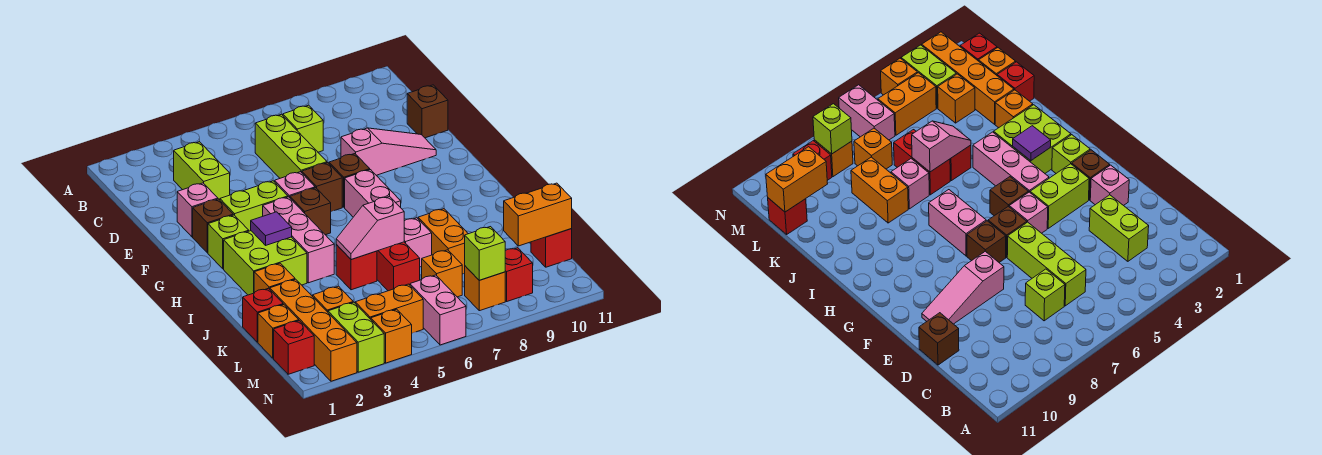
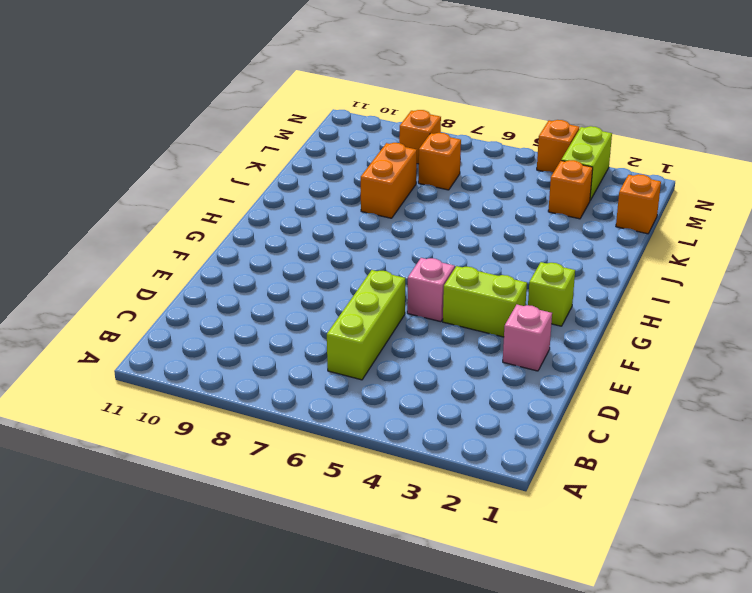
none -> lime brick C3:D3 level 1
none -> lime brick C7 level 1
none -> brown brick D11 level 1
none -> pink slope E8:E10 level 1 top 8

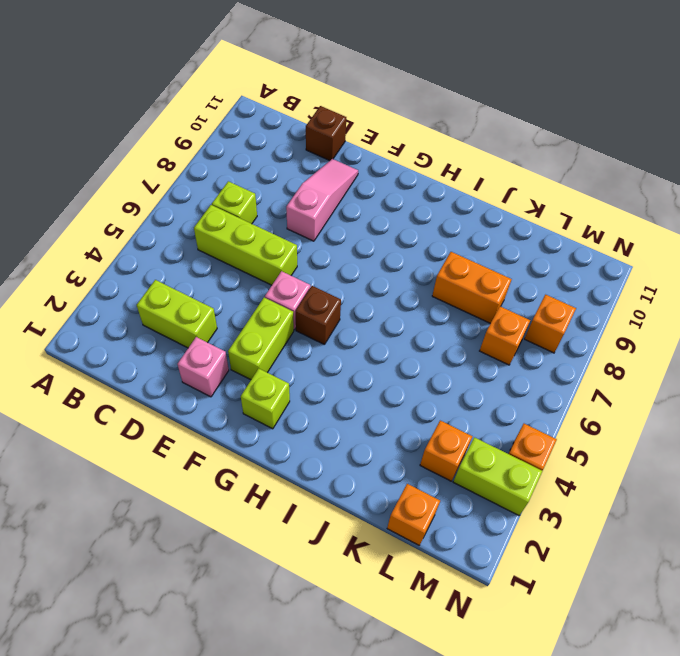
none -> brown brick F2 level 1
none -> brown brick F6 level 1
none -> brown brick F7 level 1
none -> pink brick G4:I4 level 1

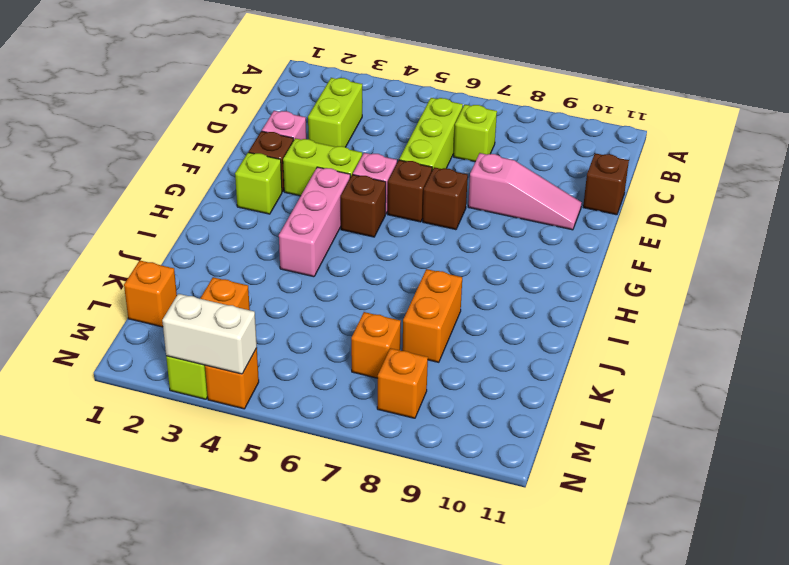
white brick N3:N4 level 2 -> none
none -> pink brick G7:H7 level 1
none -> lime brick H2:I3 level 1
none -> orange brick J2 level 1
none -> red brick J5 level 1

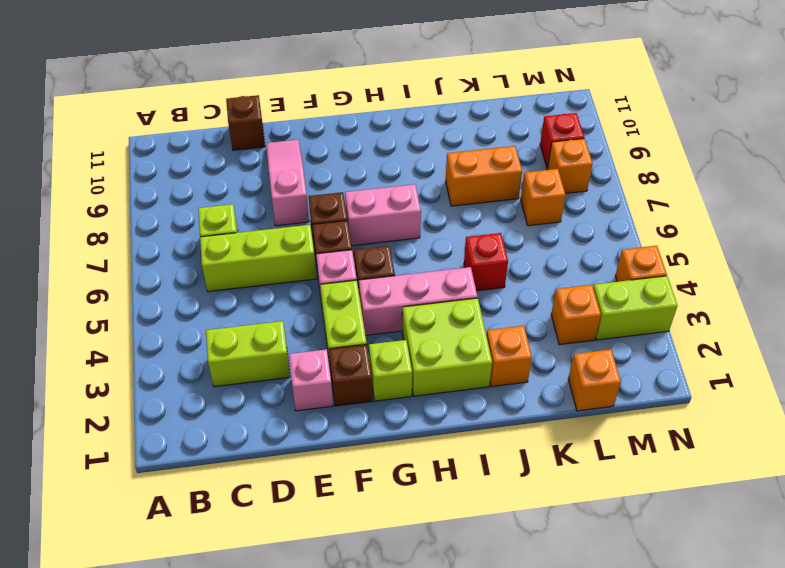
none -> red brick J6:K6 level 1
none -> pink brick J7 level 1
none -> red brick K1 level 1
none -> orange brick K2:N2 level 1

